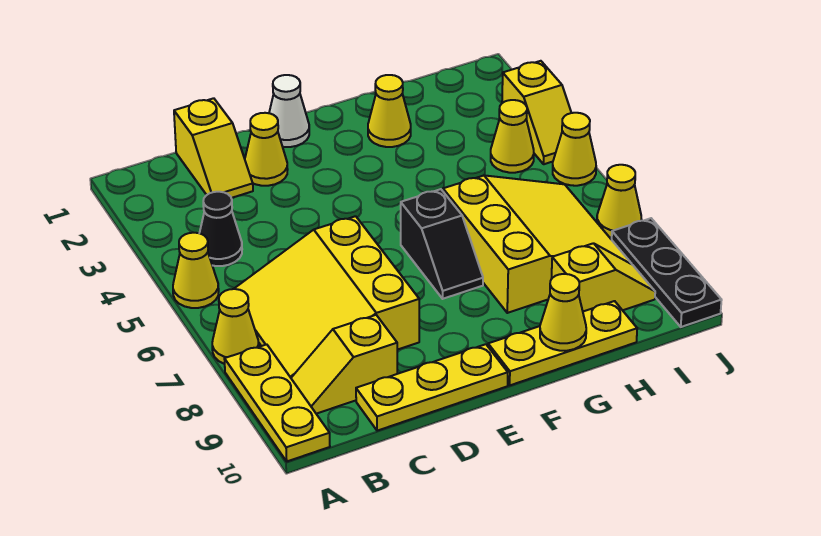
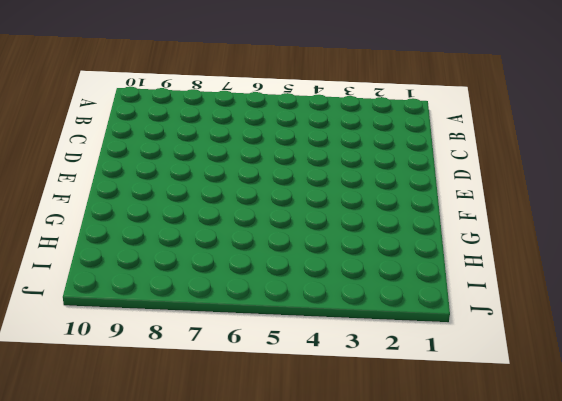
none -> yellow cone A5 level 1
none -> yellow cone A7 level 1
none -> yellow plate A8:A10 level 1

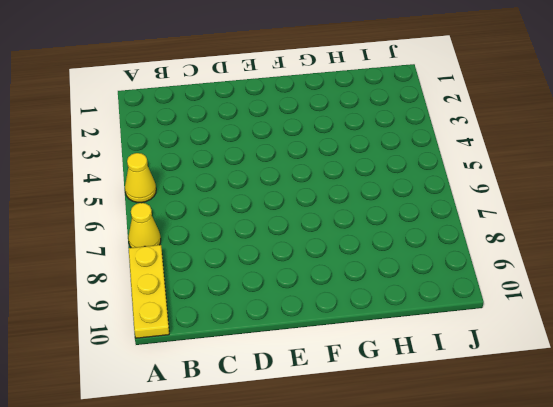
none -> black cone B4 level 1
none -> yellow slope B6:D8 level 1 top D
none -> yellow slope B9:C9 level 1 top C

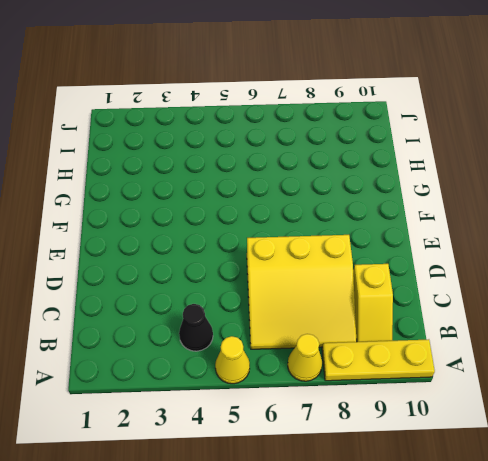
none -> yellow slope C1:C2 level 1 top 1
none -> yellow plate C10:E10 level 1
none -> yellow cone D2 level 1

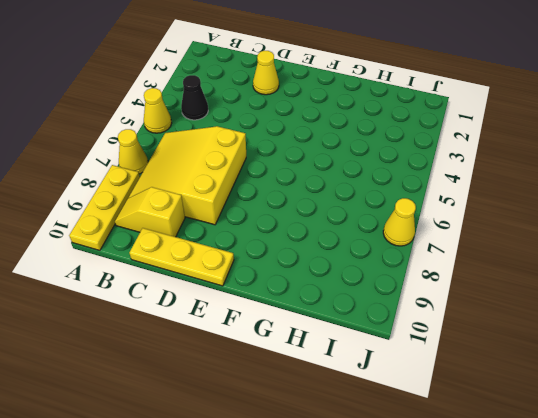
none -> yellow slope C1:C2 level 1 top 1
none -> white cone E1 level 1
none -> black slope F6:F7 level 1 top 6

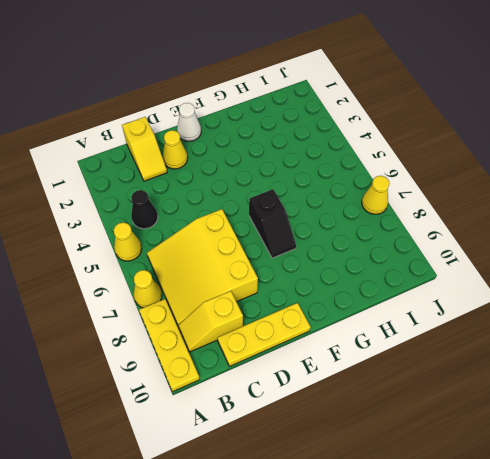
none -> yellow plate F10:H10 level 1
none -> yellow cone G2 level 1
none -> yellow slope G6:I8 level 1 top G

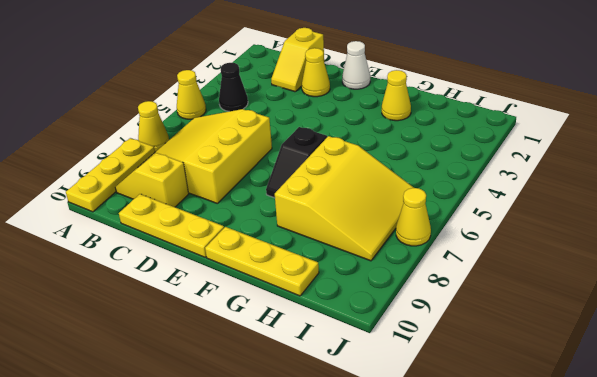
none -> yellow slope H9:I9 level 1 top H
none -> yellow cone I4 level 1
none -> yellow slope J3:J4 level 1 top 3

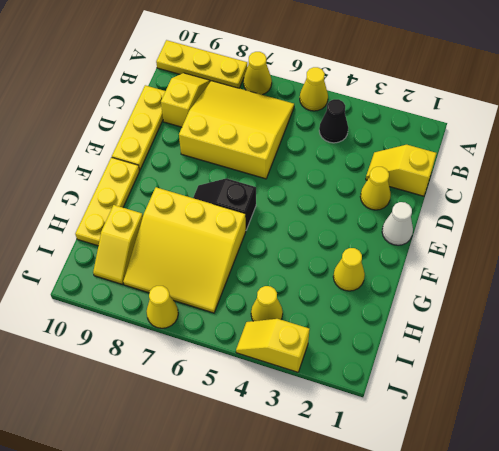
none -> yellow cone J5 level 1
none -> black plate J8:J10 level 1
none -> yellow cone G10 level 2

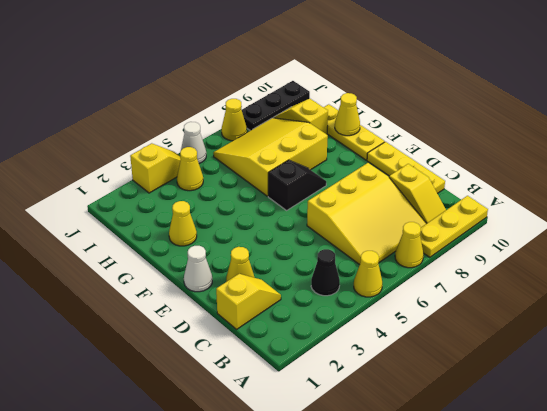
white cone J5 level 1 -> yellow cone J5 level 1

